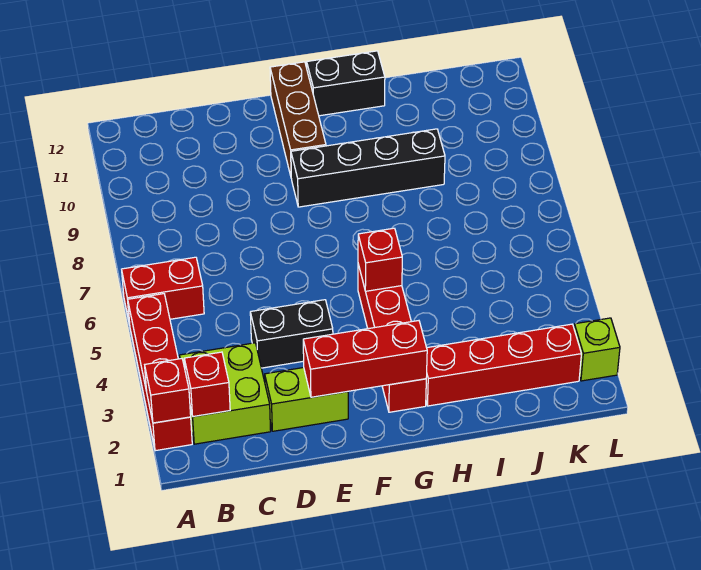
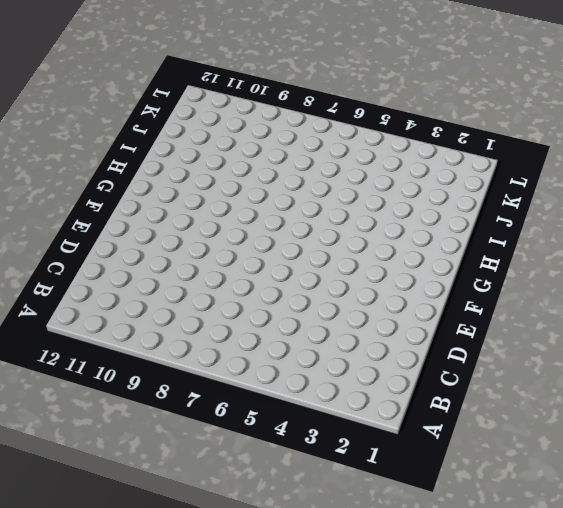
none -> red brick A2:A5 level 1
none -> red brick A6:B6 level 1
none -> lime brick B2:C3 level 1

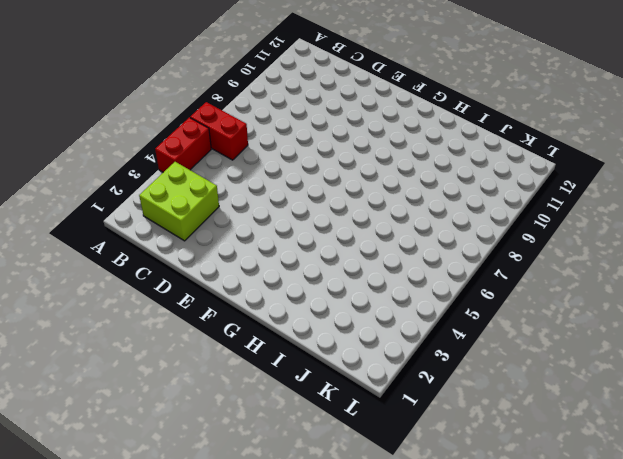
red brick A4:A5 level 1 -> red brick A2:A5 level 1
none -> lime brick D2:E2 level 1
none -> black brick D4:E4 level 1
none -> black brick F9:I9 level 1

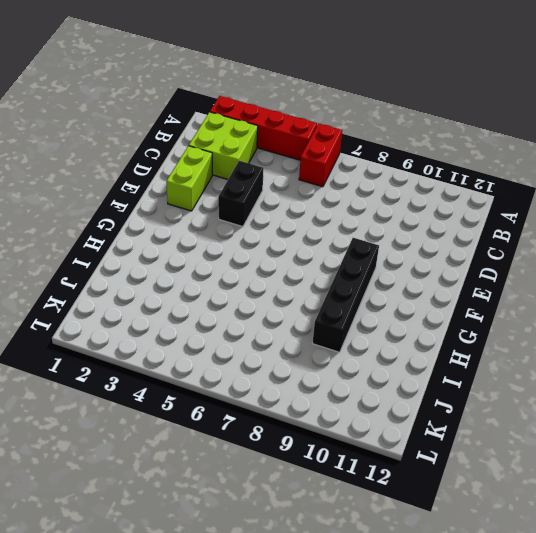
none -> brown brick F10:F12 level 1
none -> red brick G2:G5 level 1
none -> black brick G12:H12 level 1

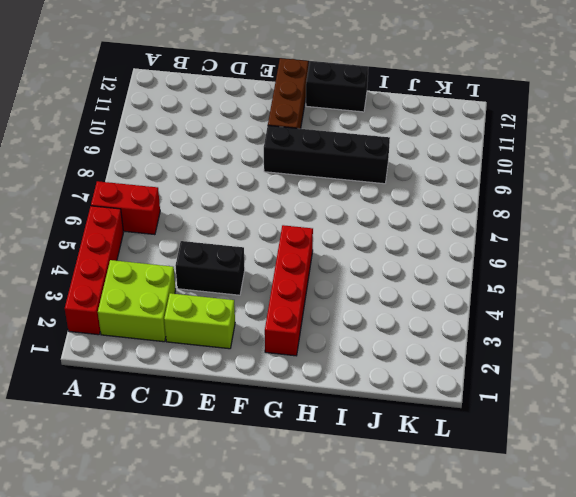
none -> red brick H2:K2 level 1
none -> lime brick L2 level 1
none -> red brick A2 level 2

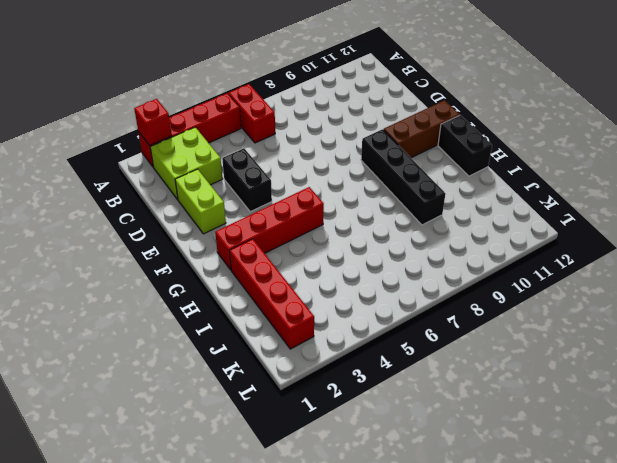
none -> lime brick L2 level 1
none -> red brick B2 level 2
none -> red brick E2:G2 level 2

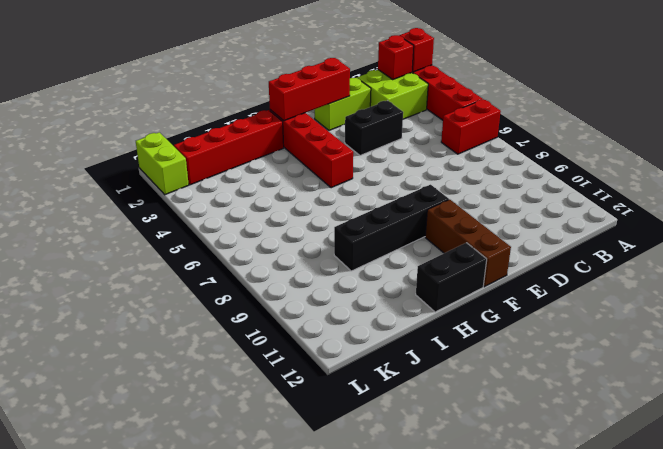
lime brick L1:L2 level 1 -> lime brick L2 level 1
none -> red brick G5 level 2

